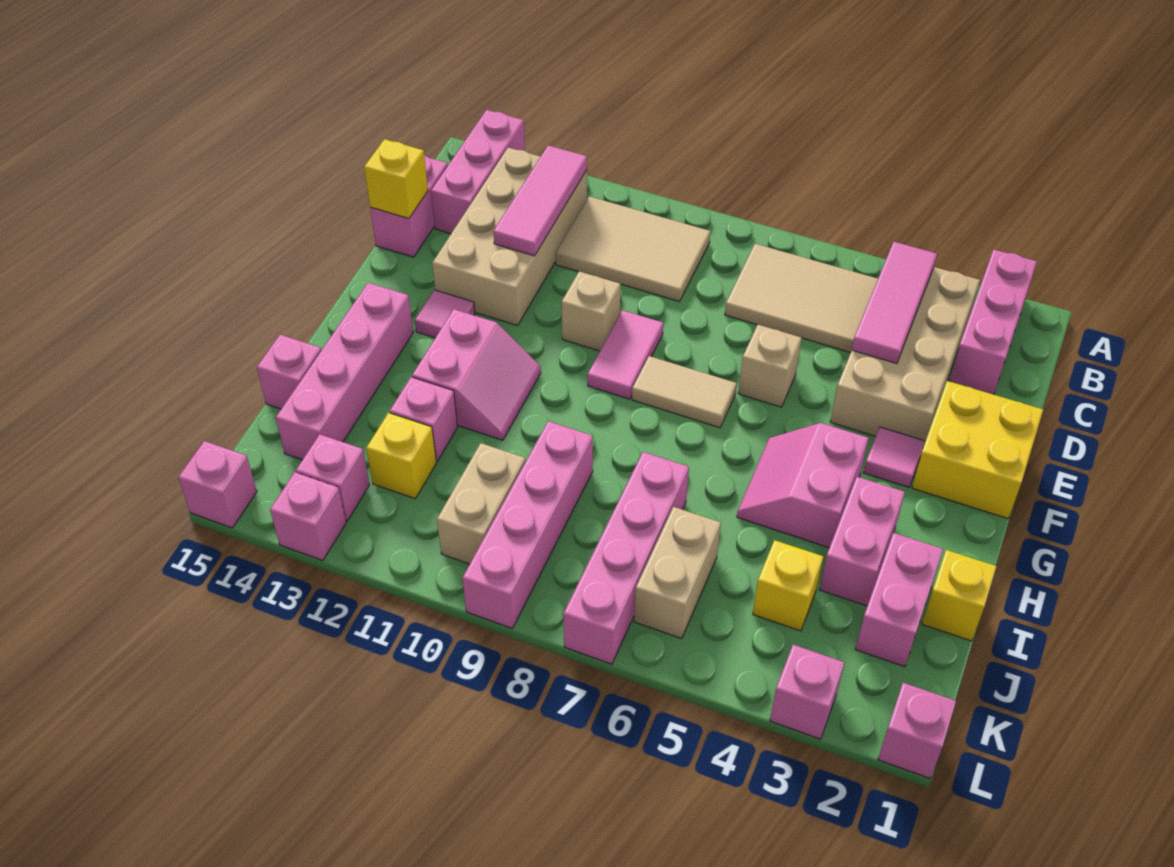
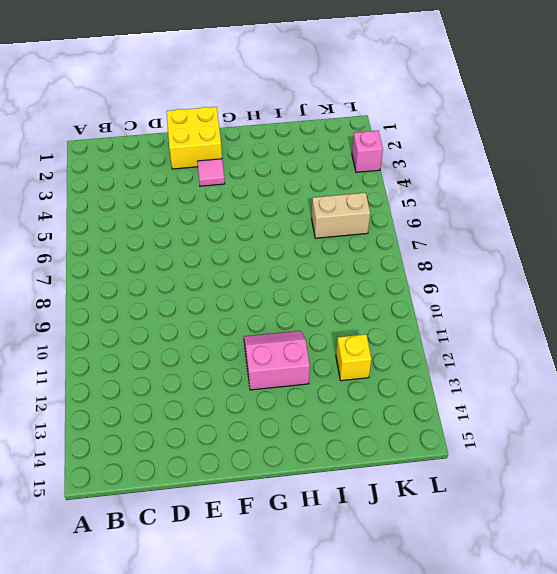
none -> pink brick A2:C2 level 1
none -> pink brick A14:C14 level 1
none -> tan brick B3:E4 level 1
none -> tan tile B5:C7 level 1

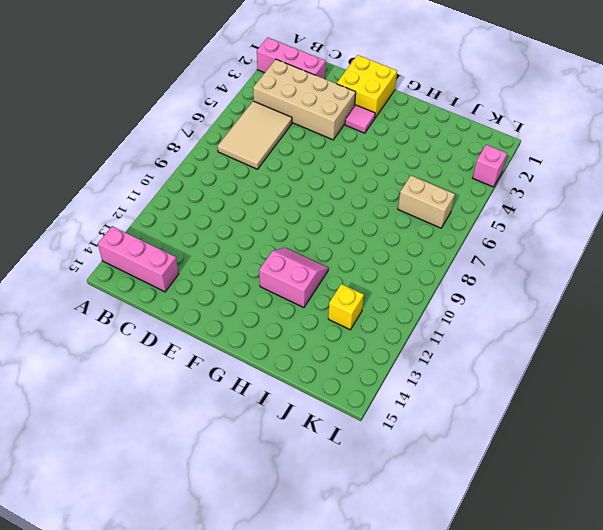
none -> tan tile B9:C11 level 1
none -> tan brick B12:E13 level 1
none -> pink brick C15:D15 level 1
none -> tan brick E6 level 1

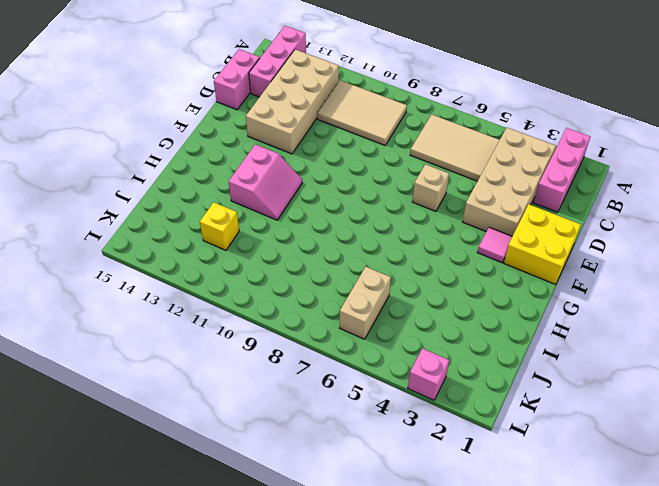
none -> pink tile E9:F9 level 1
none -> tan brick E10 level 1
none -> tan tile F7:F8 level 1
none -> pink tile F13 level 1

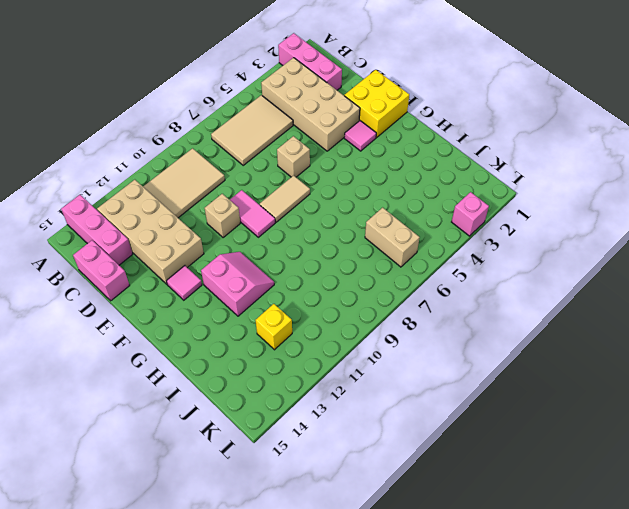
none -> pink slope G4:H5 level 1 top 4
none -> pink brick G14:J14 level 1
none -> pink brick H3:I3 level 1
none -> yellow brick I1 level 1

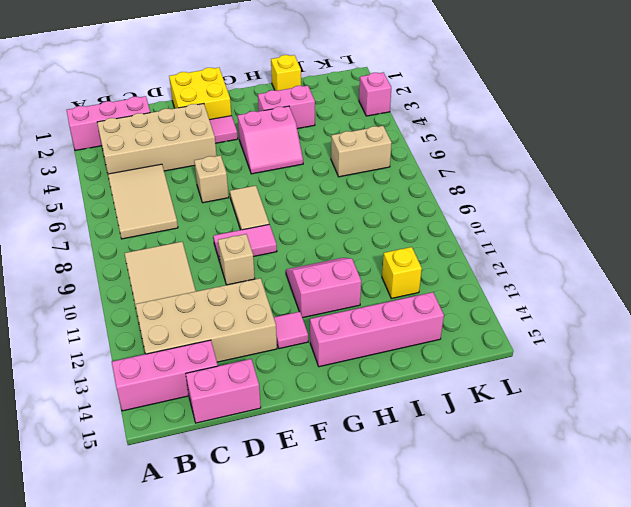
none -> pink brick I2:J2 level 1
none -> pink brick I7:L7 level 1
none -> pink brick I9:L9 level 1
none -> pink brick I12 level 1

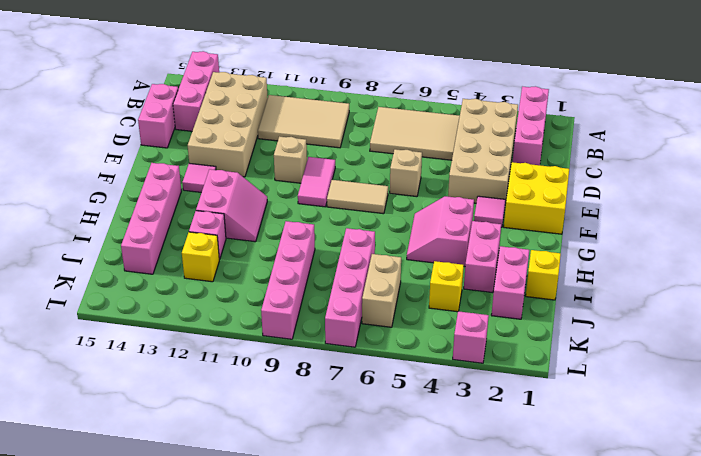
none -> pink brick I15 level 1
none -> tan brick J10:K10 level 1
none -> pink brick K13 level 1
none -> pink brick L1 level 1

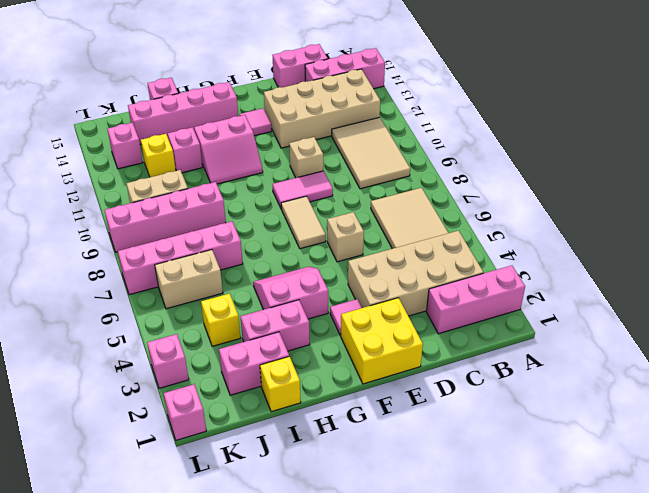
none -> pink brick L13 level 1
none -> pink brick L15 level 1
none -> pink tile B4:D4 level 2
none -> pink tile B12:D12 level 2

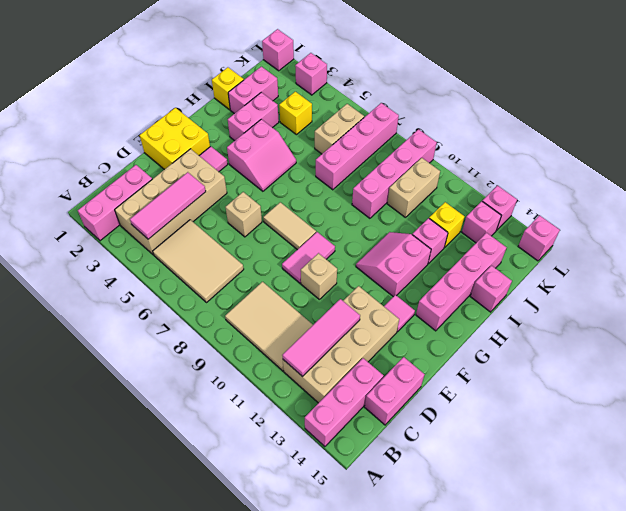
none -> yellow brick D15 level 2

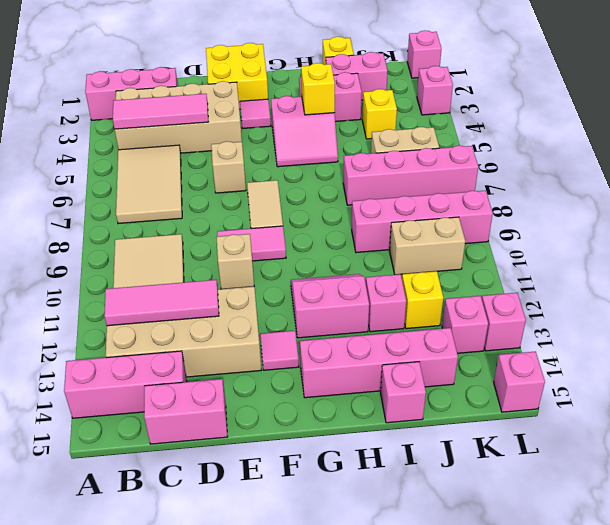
yellow brick H4 level 2 -> yellow brick D15 level 2

